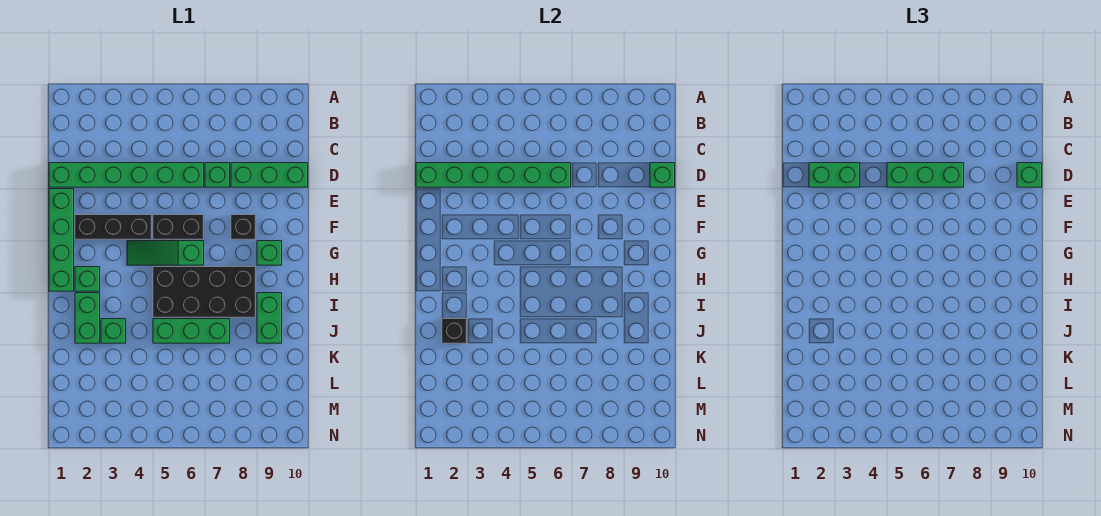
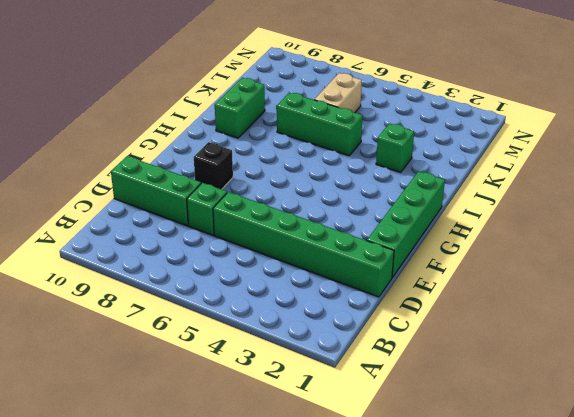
tan brick K6:L6 level 1 -> none
none -> black brick F2:F4 level 1
none -> black brick F5:F6 level 1
none -> green slope G4:G6 level 1 top 6

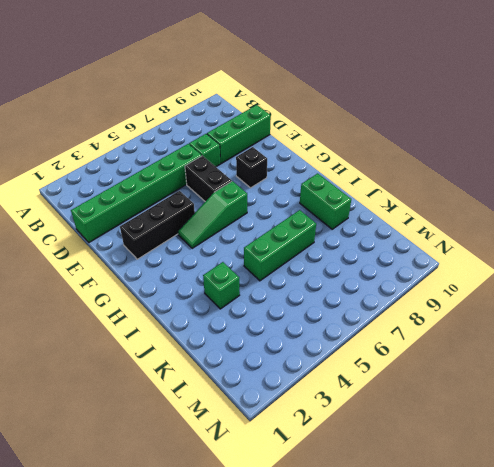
black brick E6:F6 level 1 -> black brick F5:F6 level 1
none -> green brick E1:H1 level 1
none -> green brick G9 level 1
none -> green brick H2 level 1

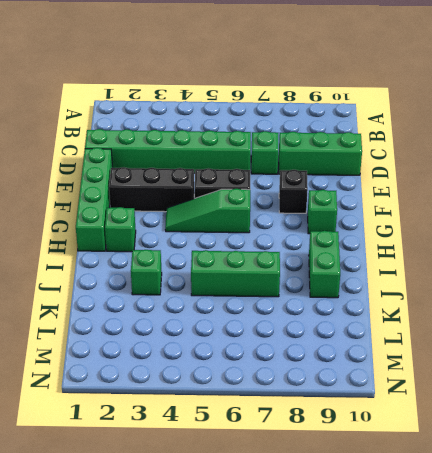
none -> black brick H5:I8 level 1
none -> green brick I2:J2 level 1
none -> green brick D1:D6 level 2

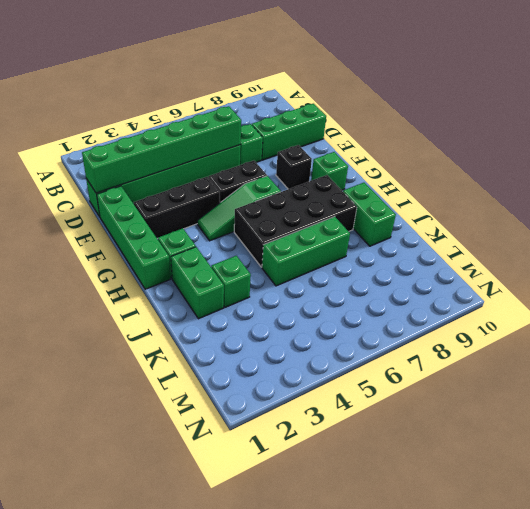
none -> green brick D10 level 2
none -> black brick J2 level 2
none -> green brick D2:D3 level 3

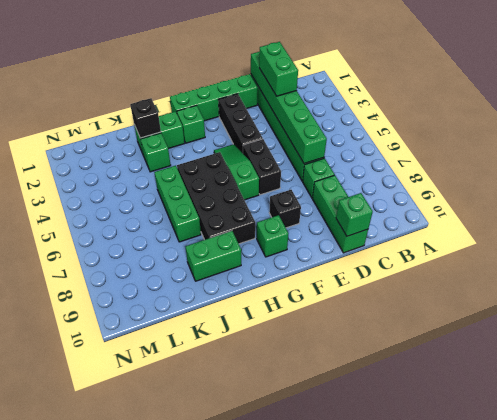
none -> green brick D5:D7 level 3
none -> green brick D10 level 3

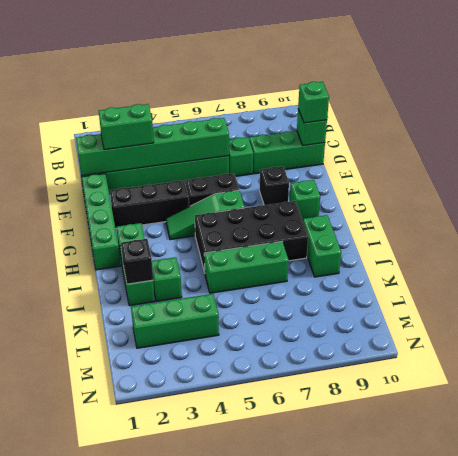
green brick L2:L4 level 1 -> green brick D5:D7 level 3

